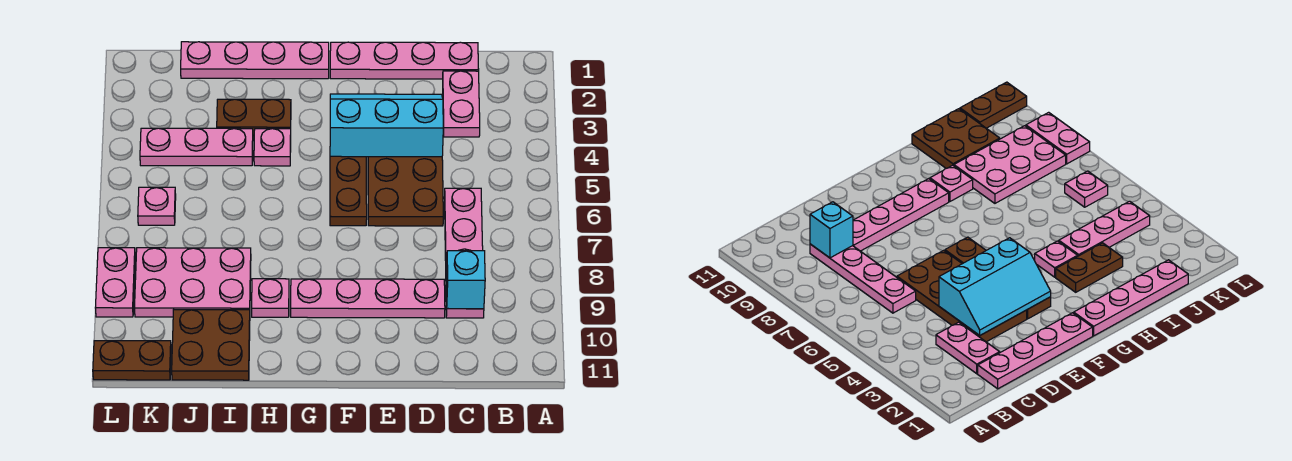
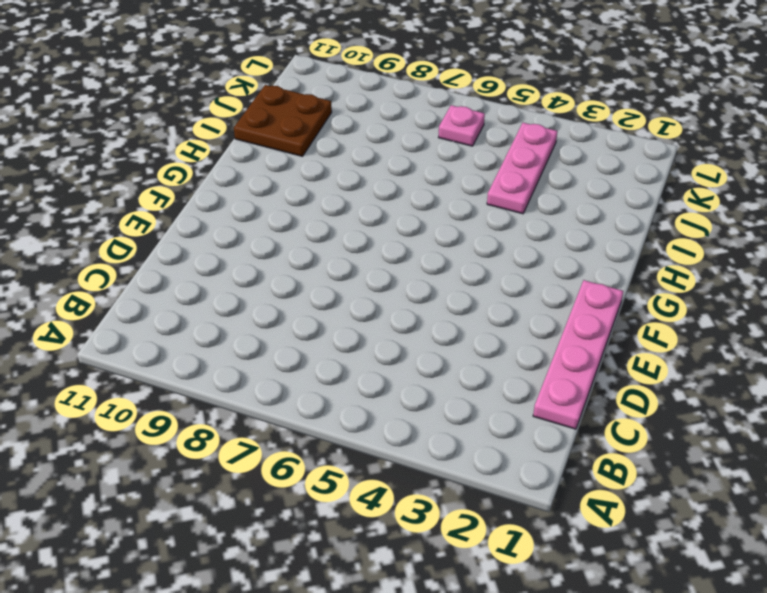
none -> pink plate C2:C3 level 1
none -> pink plate C6:C9 level 1
none -> brown plate D3:E6 level 1

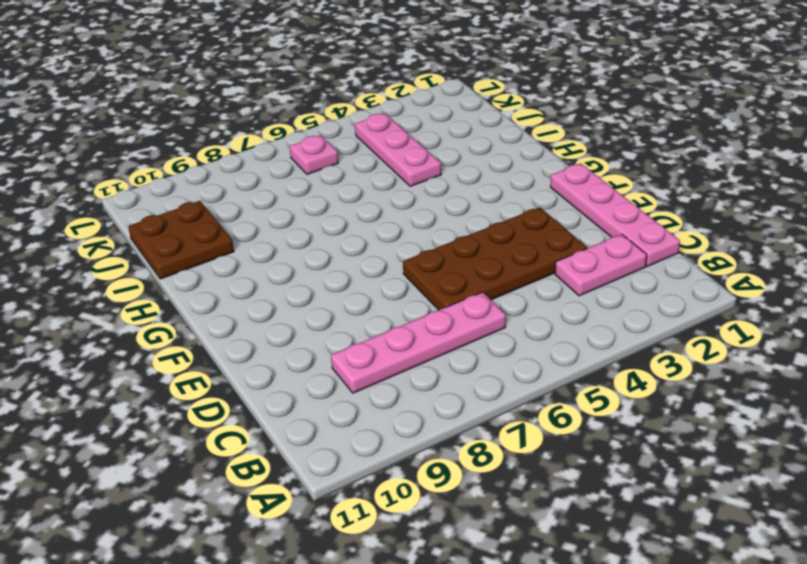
none -> pink plate D9:G9 level 1
none -> brown plate F3:F6 level 1
none -> pink plate G1:J1 level 1

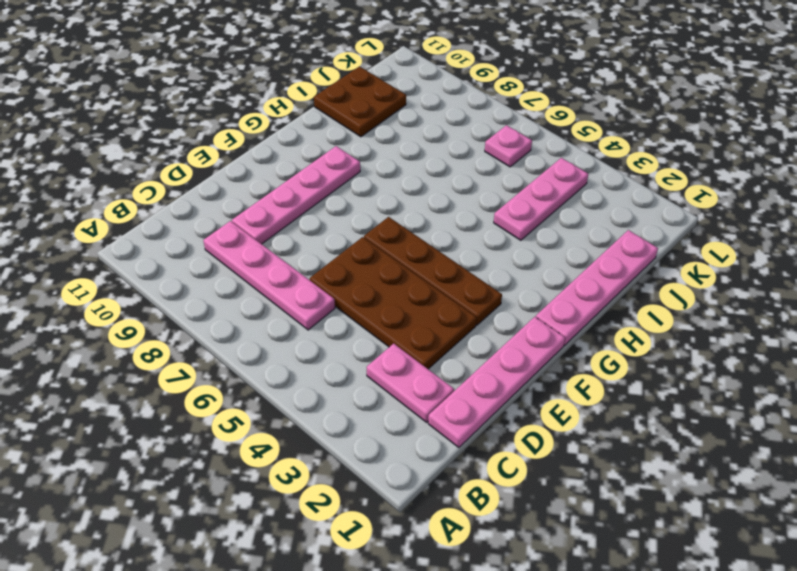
none -> brown plate H3:I3 level 1
none -> pink plate H4 level 1
none -> pink plate H9 level 1

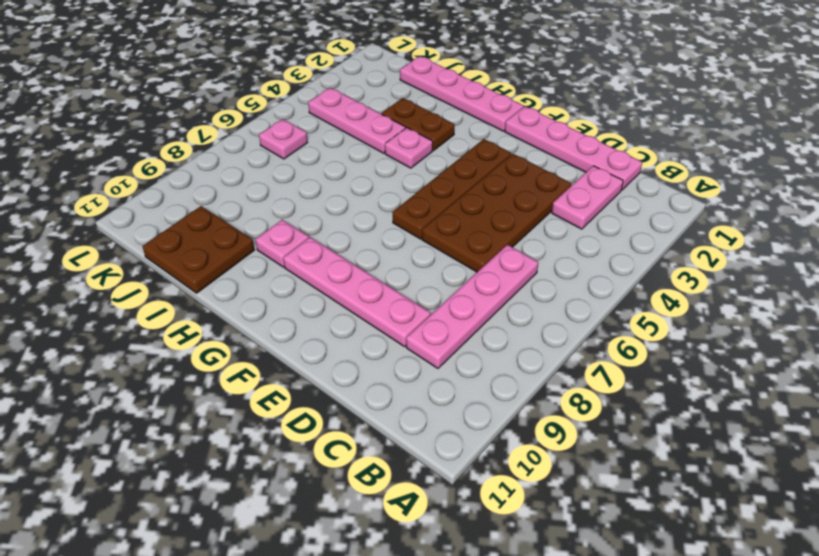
none -> pink plate I8:K9 level 1
none -> brown plate K11:L11 level 1
none -> pink plate L8:L9 level 1

